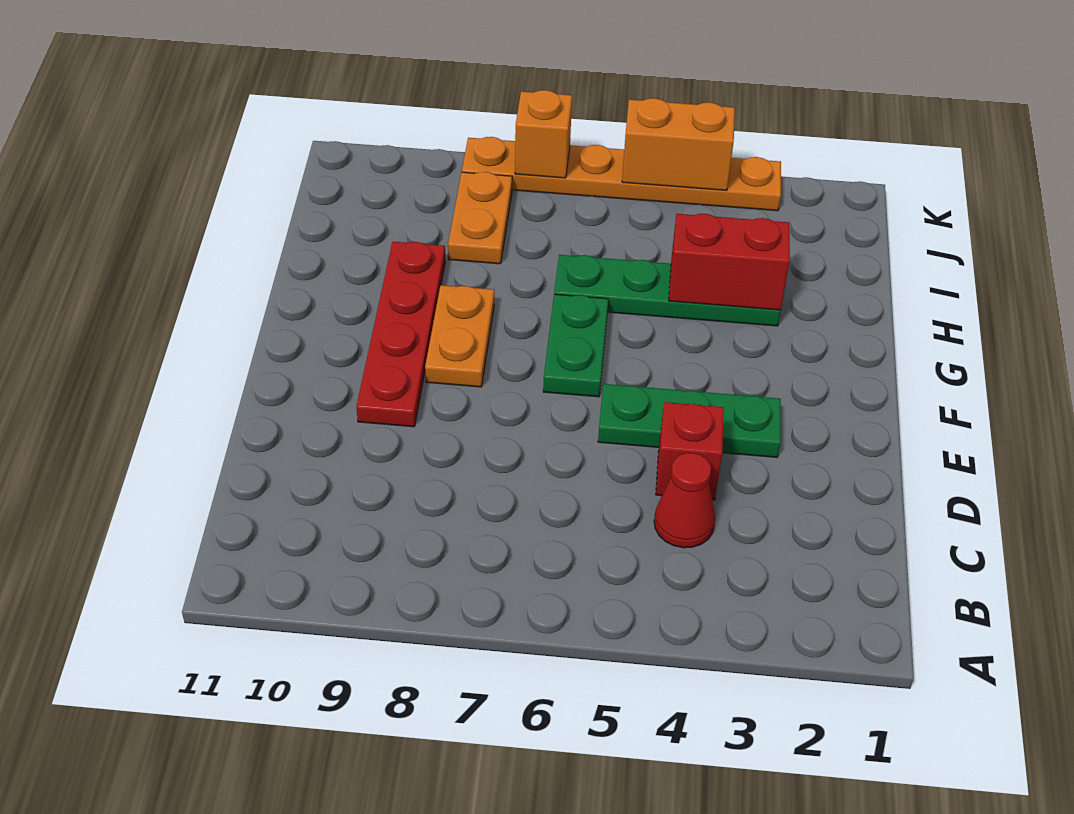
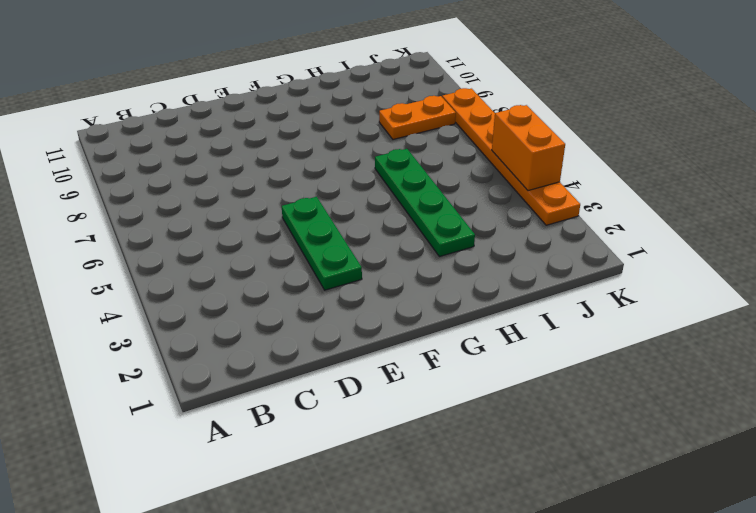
none -> red cone C4 level 1
none -> red brick D4 level 1
none -> red plate E9:H9 level 1

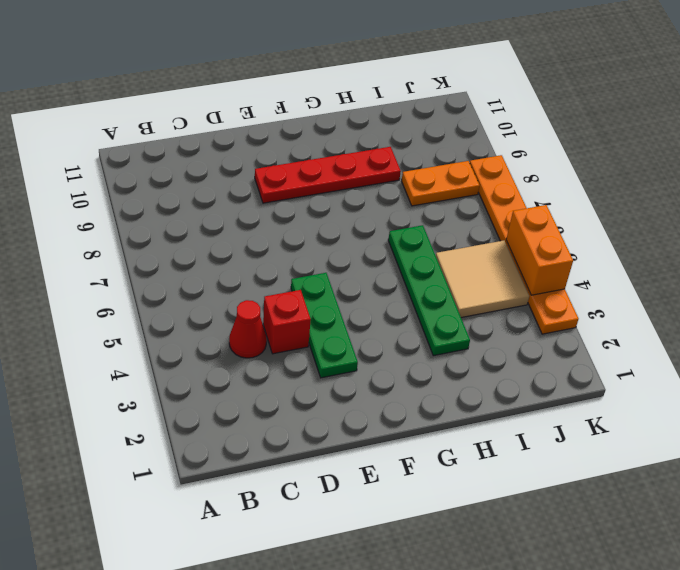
tan tile I4:J5 level 1 -> none
none -> green plate F6:G6 level 1
none -> orange plate F8:G8 level 1
none -> red brick H3:H4 level 2

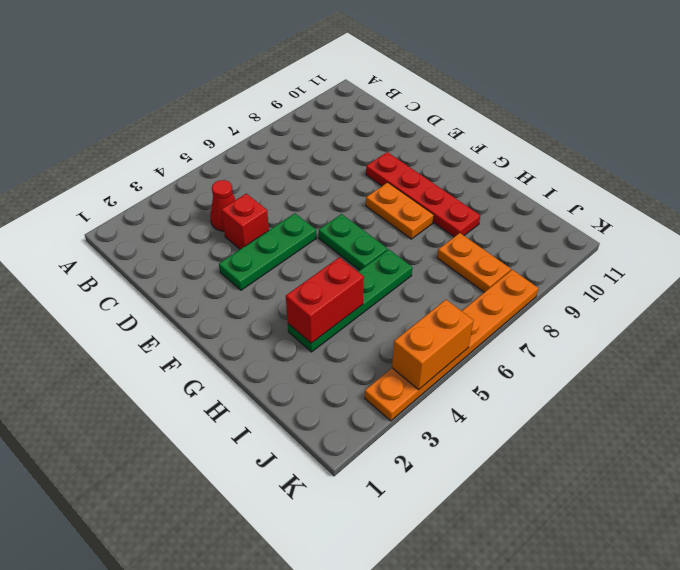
none -> orange brick K7 level 2

